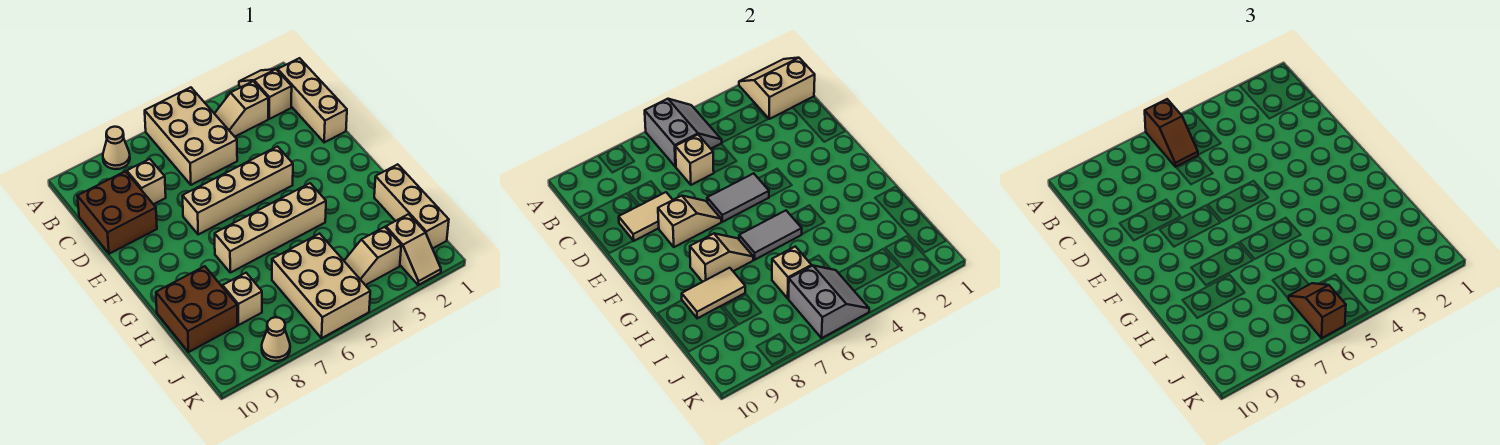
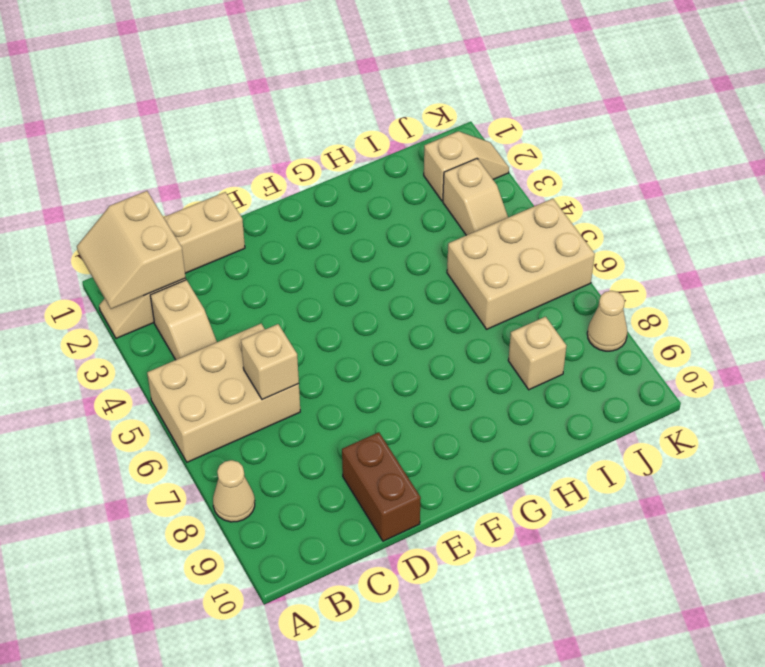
brown brick D9:D10 level 1 -> brown brick C9:D10 level 1
none -> tan brick C8 level 1
none -> tan brick E4:E7 level 1
none -> tan brick G4:G7 level 1

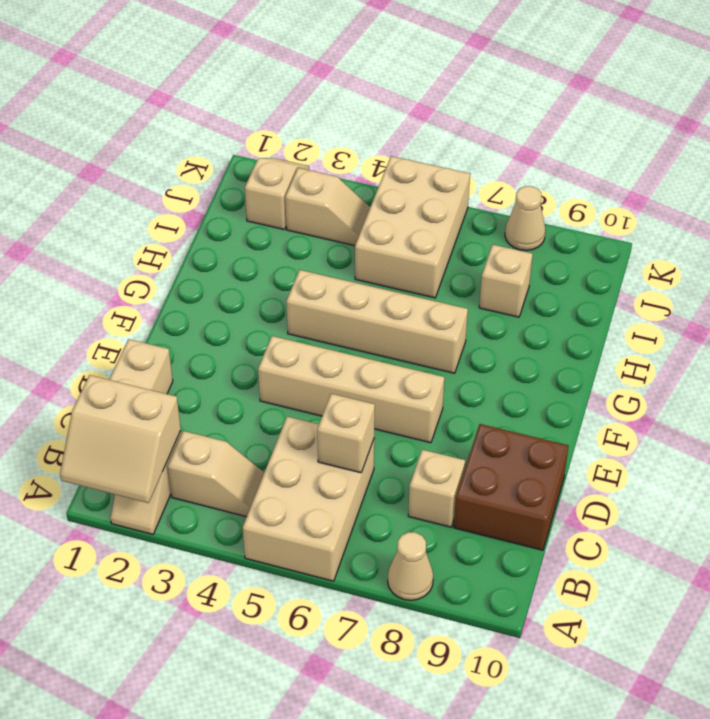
none -> tan brick H1:J1 level 1
none -> brown brick H9:I10 level 1
none -> grey slope A5:B6 level 2 top 6

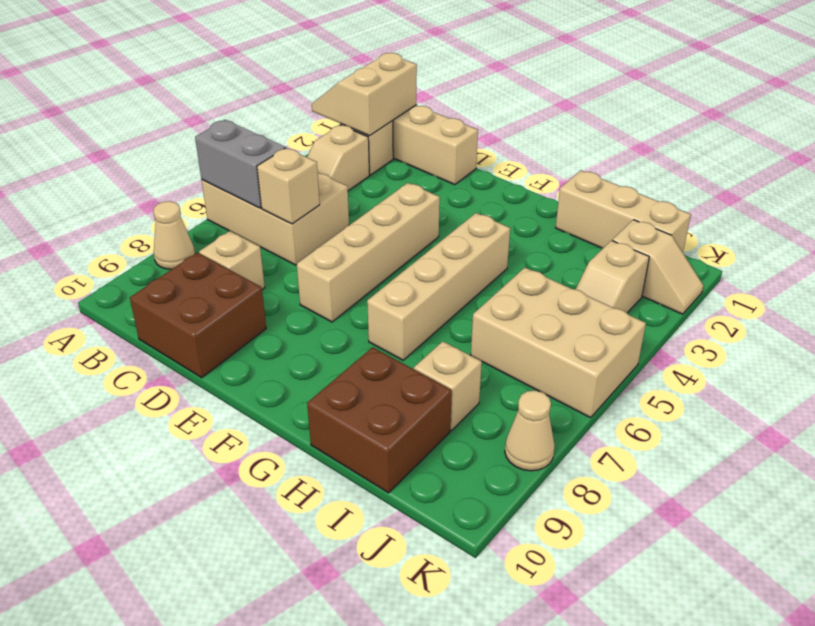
none -> tan tile D8:D9 level 2
none -> grey tile E5:E6 level 2
none -> tan slope E7:E8 level 2 top 8

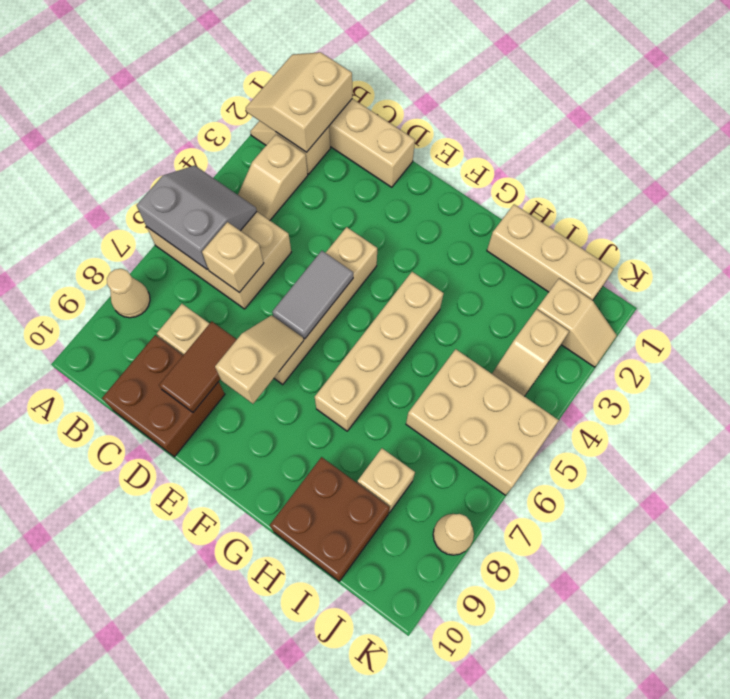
brown tile D8:D9 level 2 -> tan tile D8:D9 level 2
none -> grey tile G5:G6 level 2
none -> tan slope G7:G8 level 2 top 8
none -> tan tile H8:H9 level 2

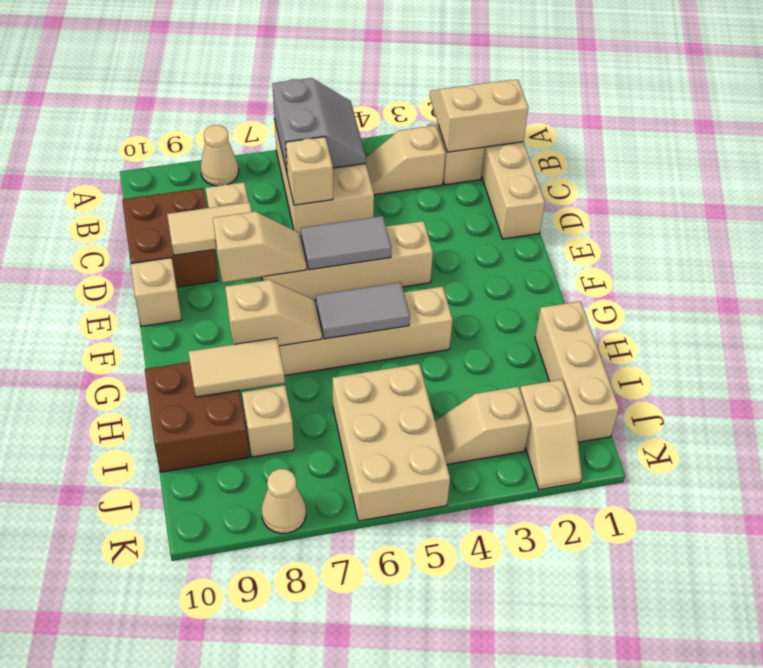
tan brick E10 level 1 -> tan brick I6 level 2
none -> grey slope J5:K6 level 2 top 6
none -> brown slope A6:B6 level 3 top A
none -> brown slope J6:K6 level 3 top K

